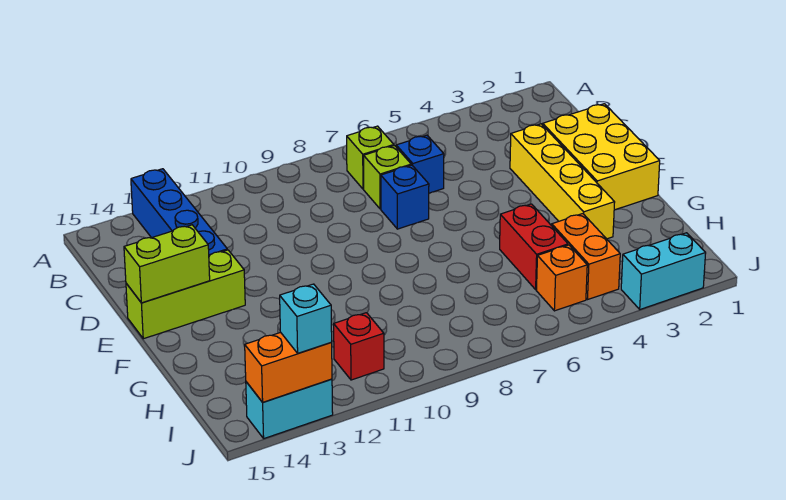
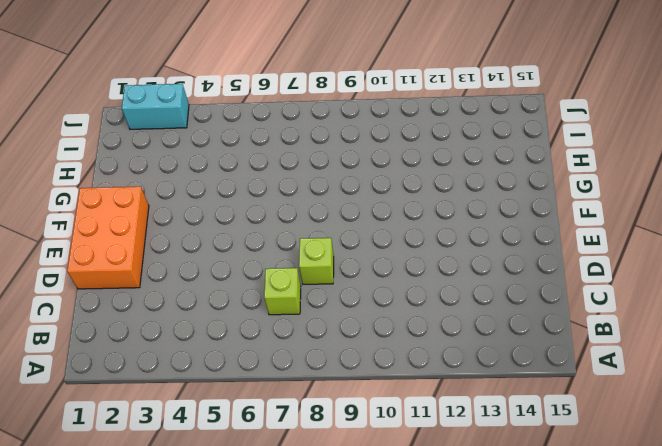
orange brick D1:F2 level 1 -> yellow brick D1:F2 level 1
lime brick D8 level 1 -> lime brick B7 level 1
none -> blue brick A13:D13 level 1
none -> blue brick C6 level 1
none -> yellow brick D3:G3 level 1

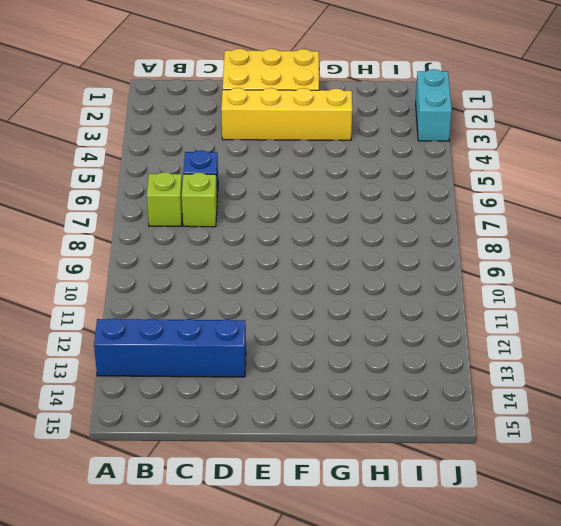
none -> blue brick D7 level 1
none -> lime brick E13:E15 level 1
none -> red brick G5:H5 level 1

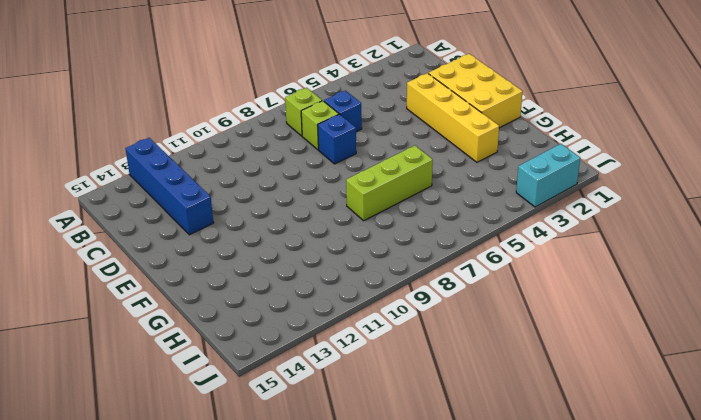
lime brick G6:G8 level 1 -> lime brick E13:E15 level 1
none -> red brick G5:H5 level 1
none -> orange brick H4:I4 level 1
none -> orange brick I5 level 1

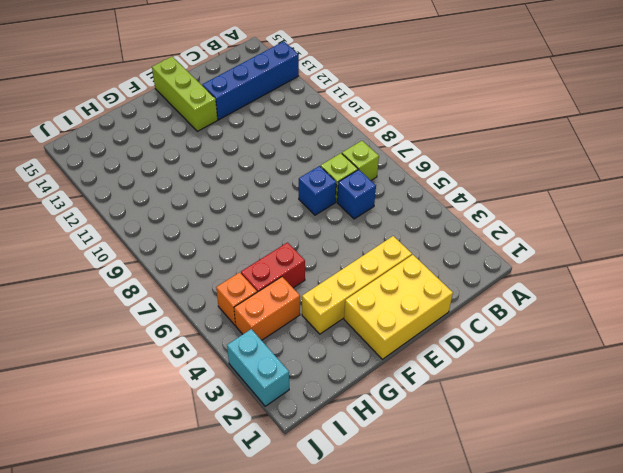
none -> red brick I11 level 1
none -> cyan brick J13:J14 level 1
none -> lime brick E14:E15 level 2

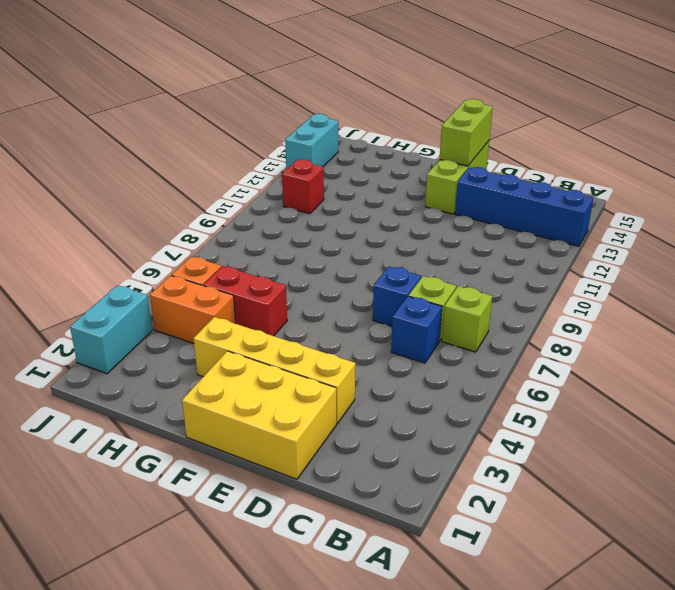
none -> orange brick J13:J14 level 2
none -> cyan brick J13 level 3

